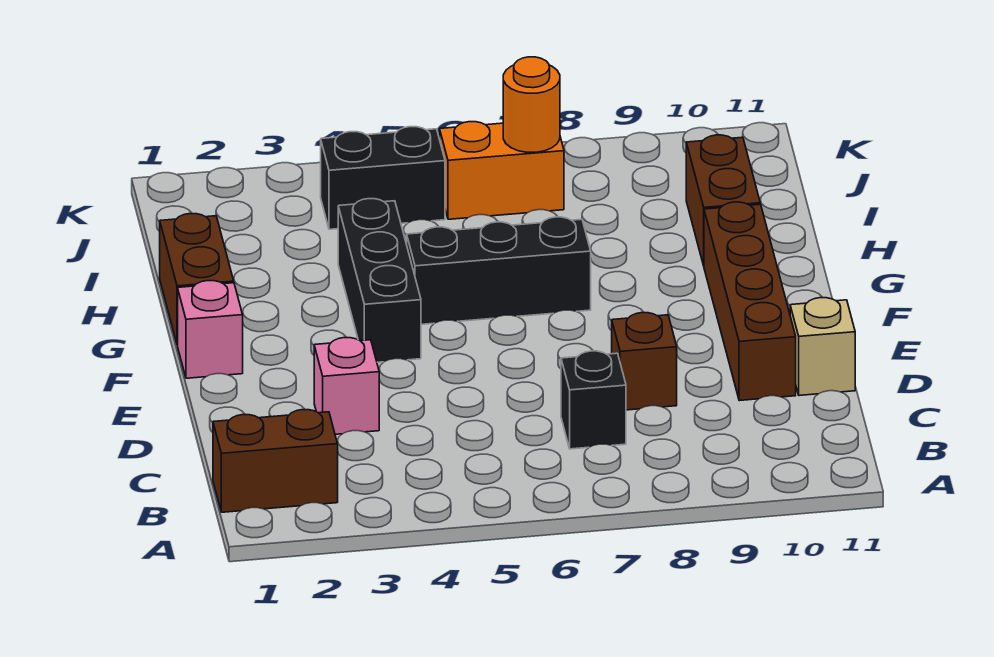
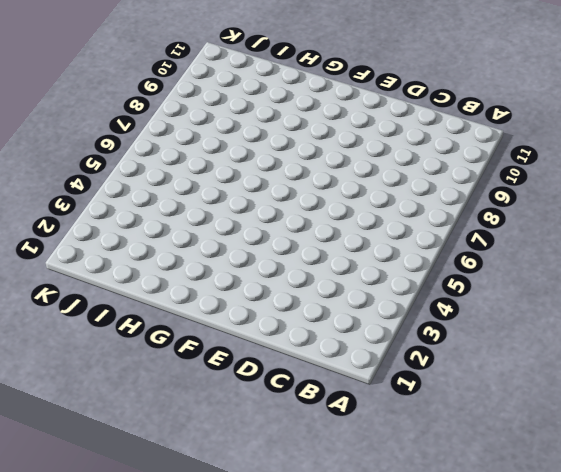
none -> brown brick B1:B2 level 1
none -> black brick C7 level 1
none -> pink brick D3 level 1

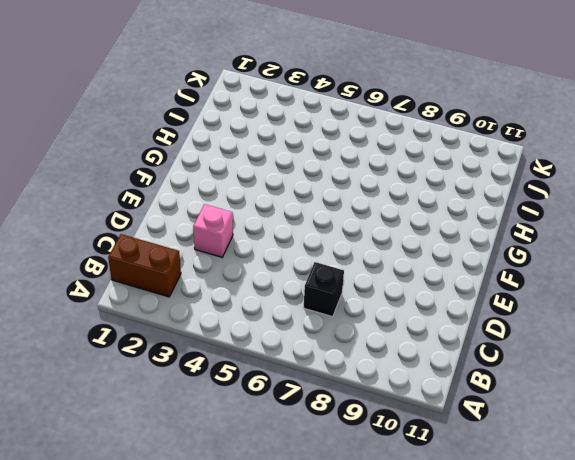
none -> brown brick D8 level 1
none -> brown brick D10:G10 level 1
none -> tan brick D11 level 1

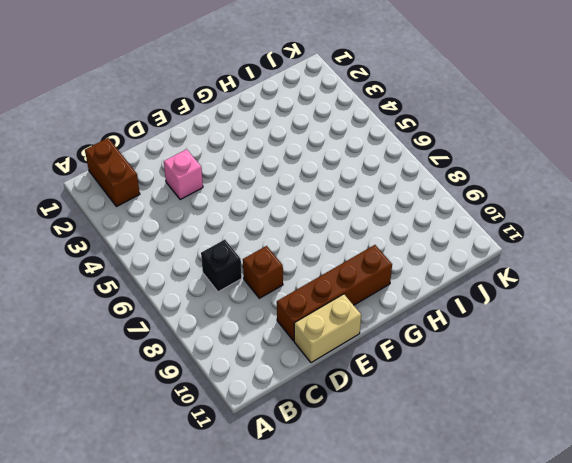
tan brick D11:E11 level 1 -> tan brick D11 level 1
none -> pink brick F1 level 1
none -> black brick F4:H4 level 1
none -> brown brick G1:H1 level 1

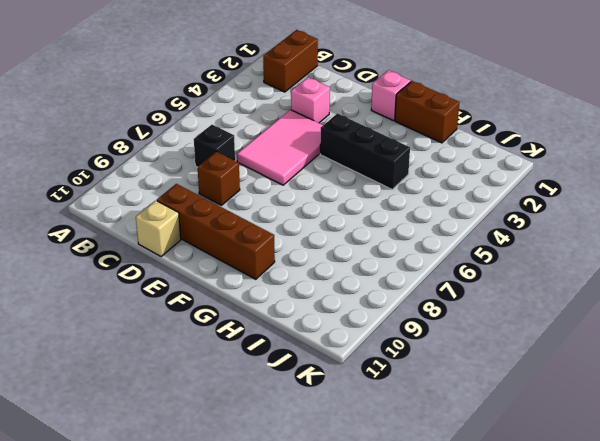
pink tile D4:E6 level 1 -> none
none -> black brick G5:G7 level 1
none -> brown brick H10:I10 level 1
none -> black brick J4:J5 level 1

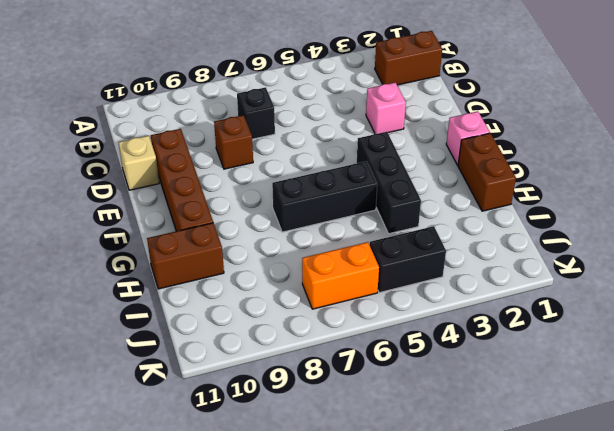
brown brick H10:H11 level 1 -> brown brick H10:I10 level 1
none -> orange round brick J7 level 2

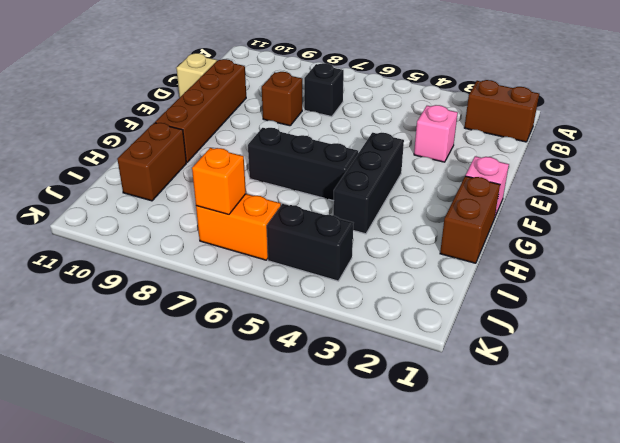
orange brick J7 level 2 -> orange round brick J7 level 2

